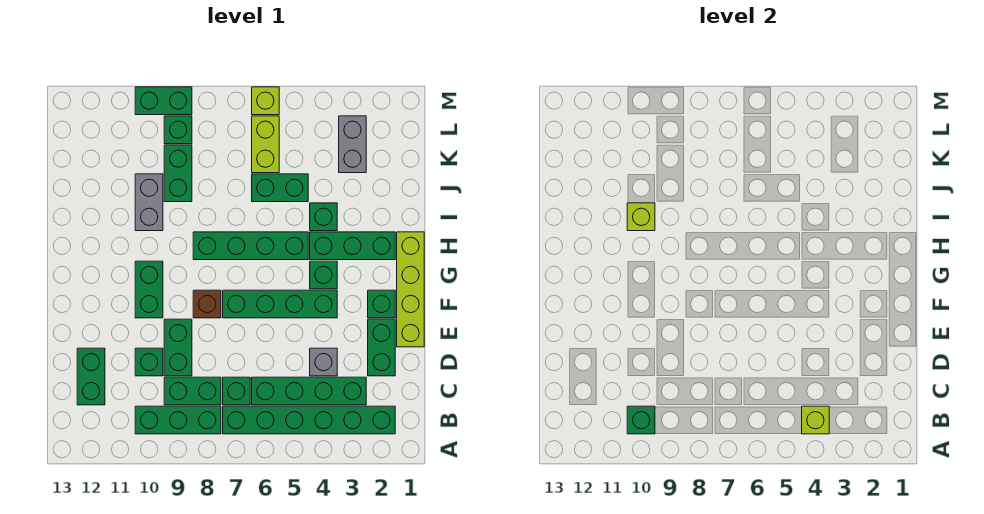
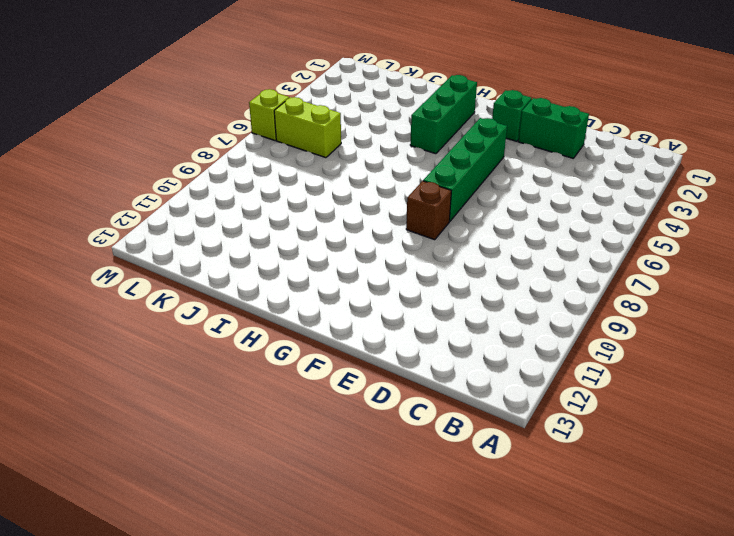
none -> green brick B2:B7 level 1
none -> green brick B8:B10 level 1
none -> green brick C3:C6 level 1
none -> green brick C7 level 1

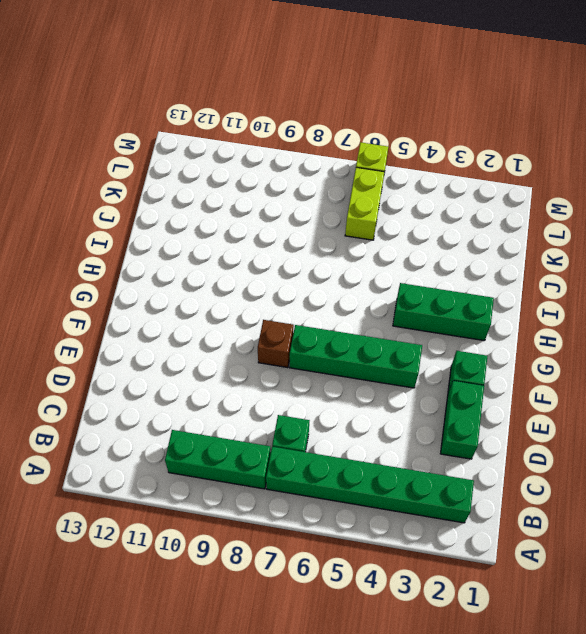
none -> green brick C3:C6 level 1
none -> green brick C8:C9 level 1
none -> green brick C12:D12 level 1
none -> grey brick D4 level 1

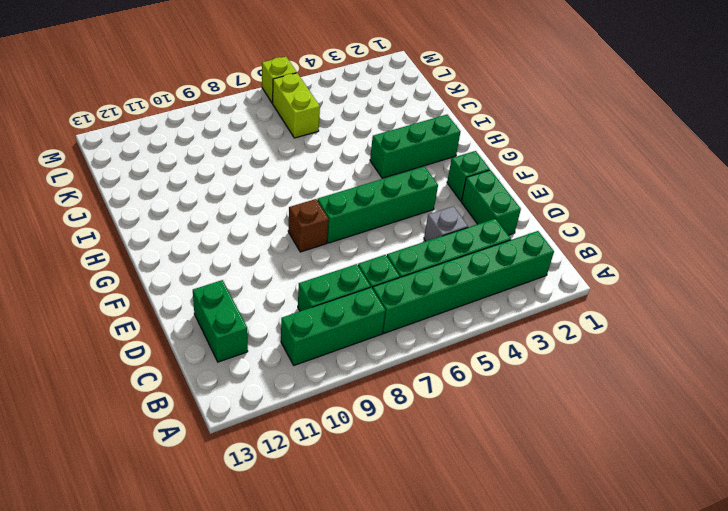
none -> green brick D9:E9 level 1
none -> green brick D10 level 1
none -> lime brick E1:H1 level 1
none -> green brick F10:G10 level 1

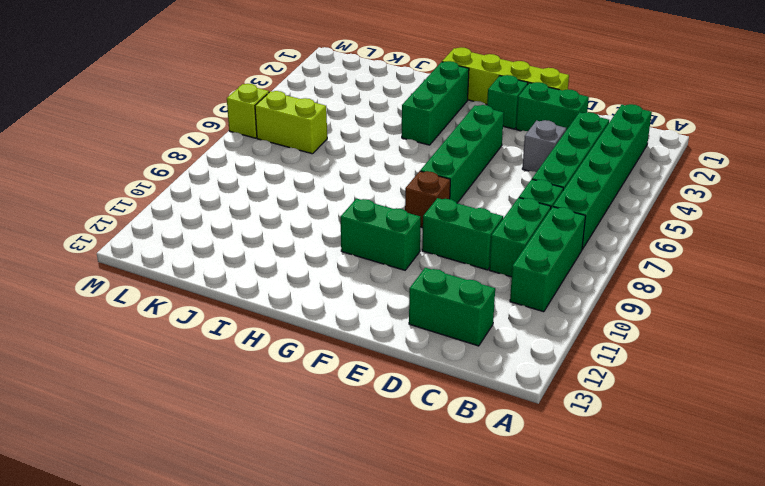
none -> green brick D10 level 1
none -> green brick G4 level 1
none -> green brick H5:H8 level 1
none -> green brick I4 level 1

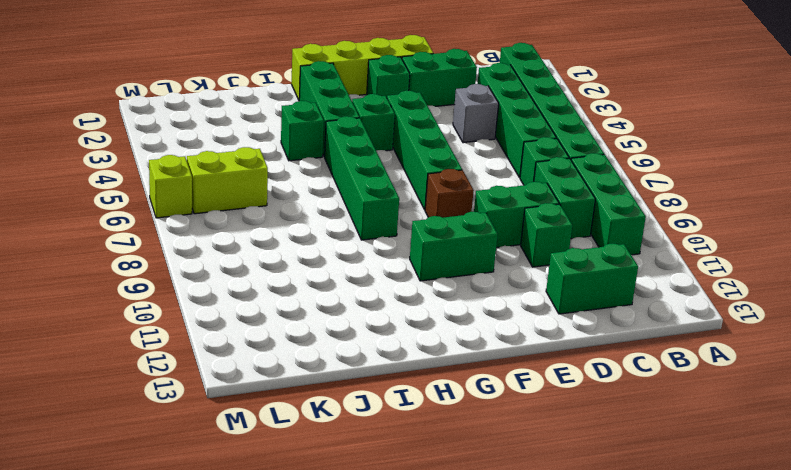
none -> grey brick I10:J10 level 1
none -> green brick J5:J6 level 1
none -> green brick J9:K9 level 1
none -> grey brick K3:L3 level 1

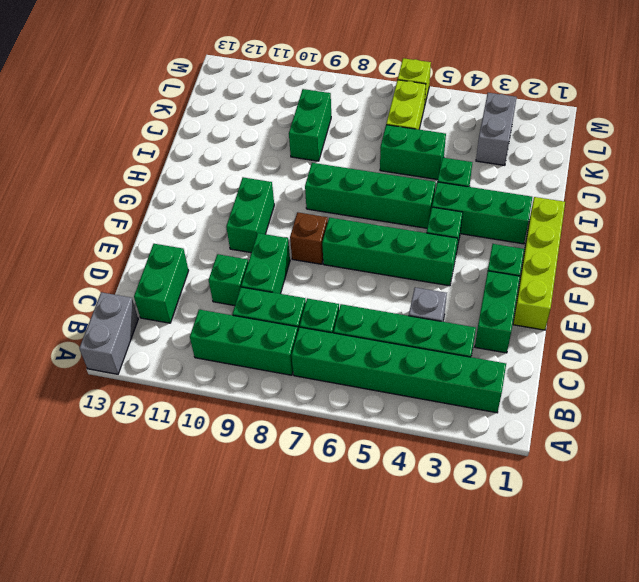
grey brick A13:B13 level 1 -> grey brick I10:J10 level 1
none -> green brick L9 level 1
none -> green brick M9:M10 level 1
none -> lime brick B4 level 2
none -> green brick B10 level 2

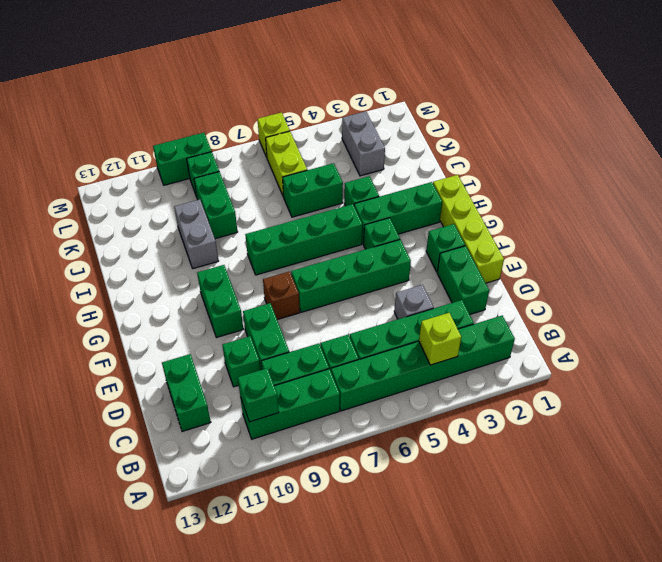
none -> lime brick I10 level 2

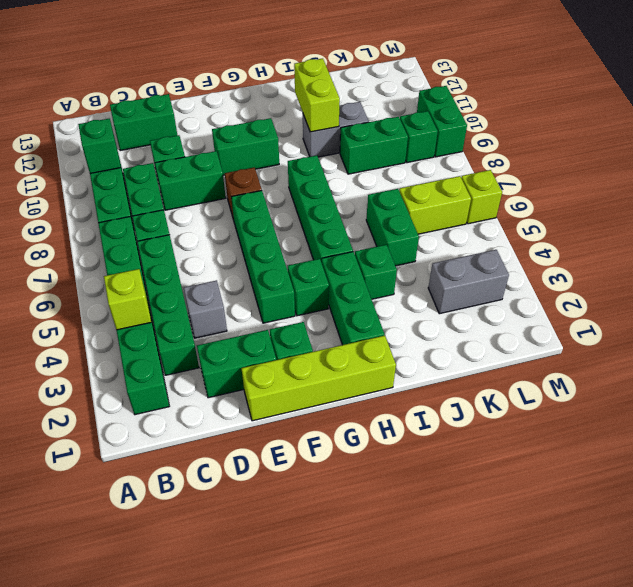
lime brick I10:I11 level 2 -> lime brick I10 level 2

